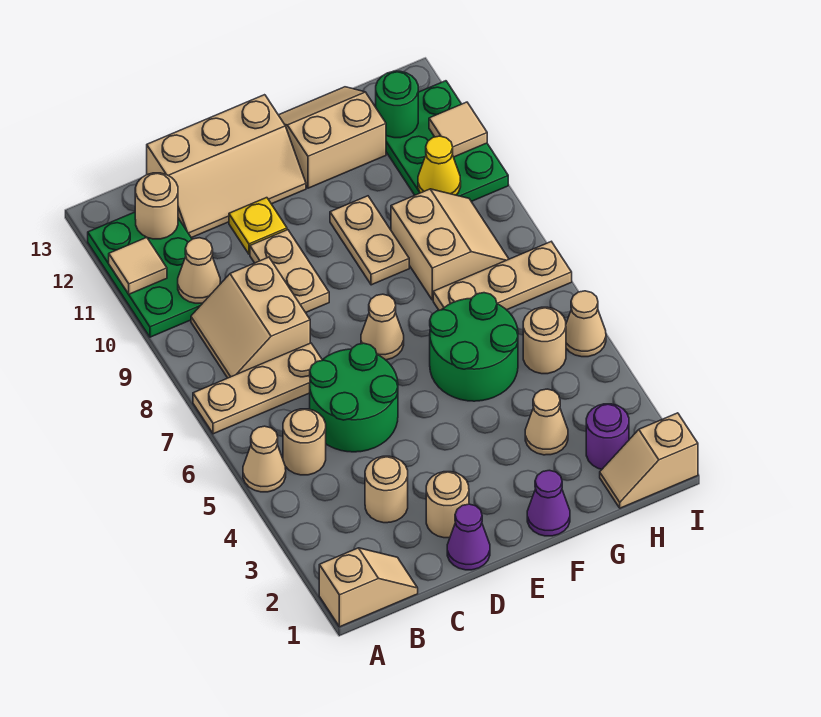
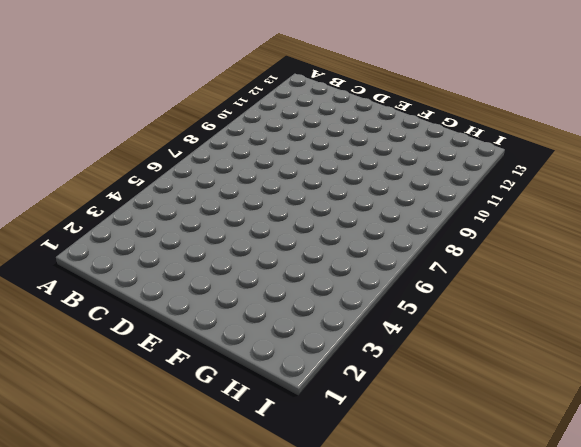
none -> tan slope A1:B1 level 1 top A
none -> tan cone A5 level 1
none -> tan plate A7:C7 level 1
none -> green plate A10:B12 level 1

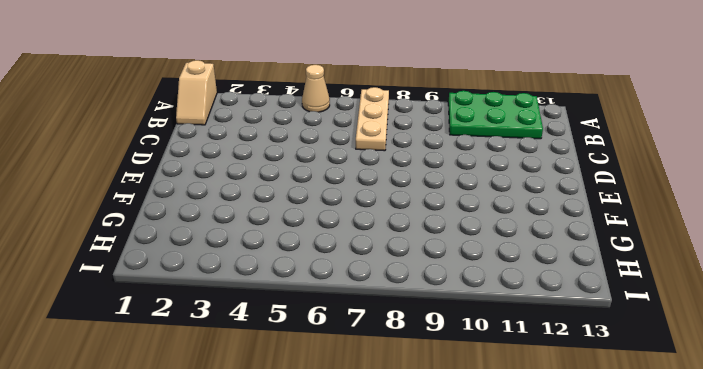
none -> tan round brick B5 level 1
none -> tan slope B8:C9 level 1 top C
none -> tan round brick C3 level 1
none -> green round brick C5:D6 level 1

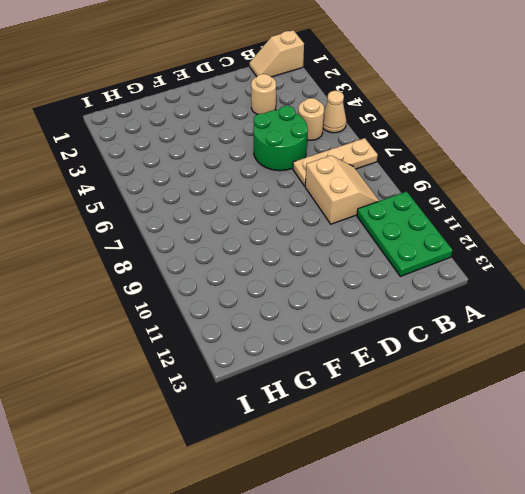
none -> tan slope C12:E13 level 1 top 13
none -> purple cone D1 level 1
none -> tan round brick D2 level 1
none -> tan plate D9:D10 level 1

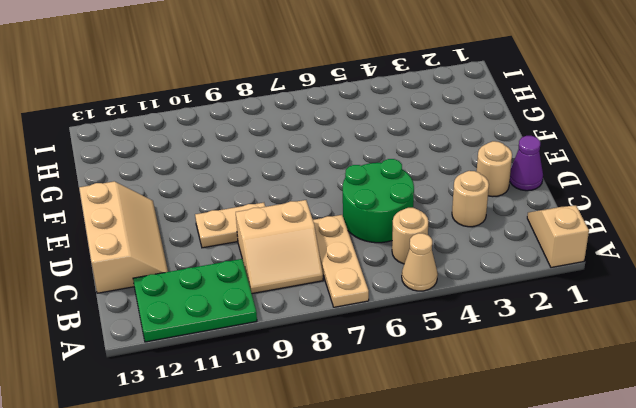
none -> yellow plate D11 level 1
none -> tan cone E7 level 1
none -> purple cone F1 level 1
none -> green round brick F5:G6 level 1

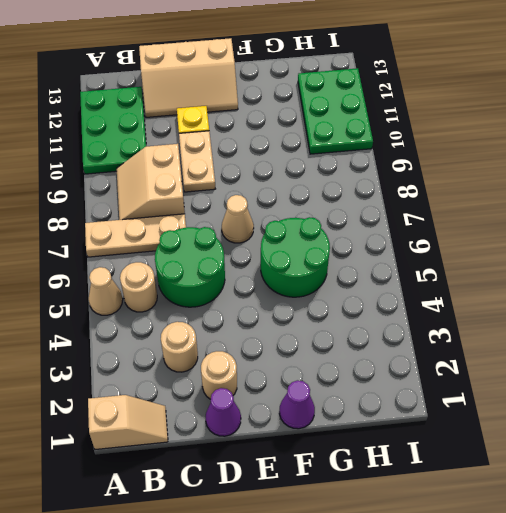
none -> tan plate F9:F10 level 1
none -> tan slope F12:G13 level 1 top 12
none -> tan cone G3 level 1
none -> tan plate G7:I7 level 1

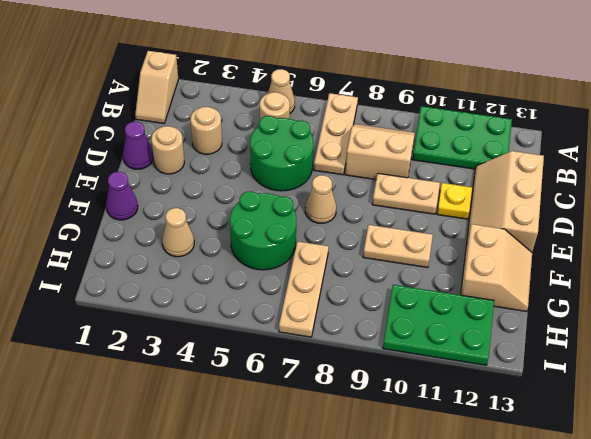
none -> tan slope G8:H9 level 1 top G
none -> tan slope H1:I1 level 1 top I
none -> purple round brick H2 level 1
none -> tan round brick H5 level 1

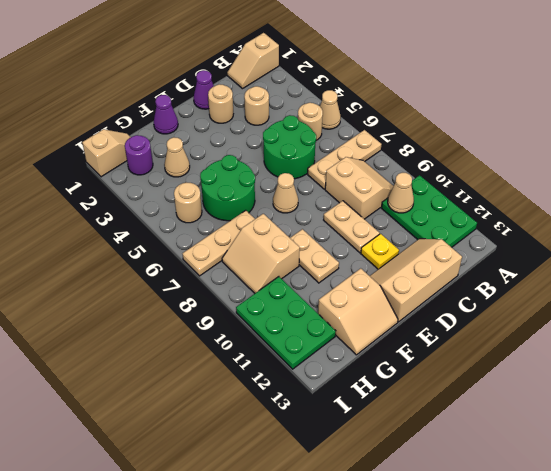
none -> tan cone I5 level 1
none -> tan tile A11 level 2
none -> tan round brick B12 level 2
none -> yellow cone H10 level 2

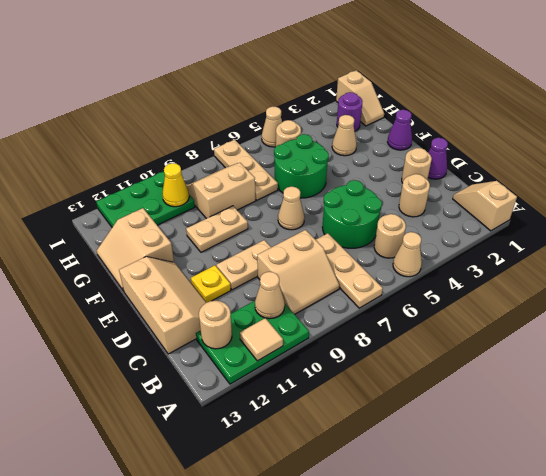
none -> green round brick H12 level 2
none -> tan tile I11 level 2

